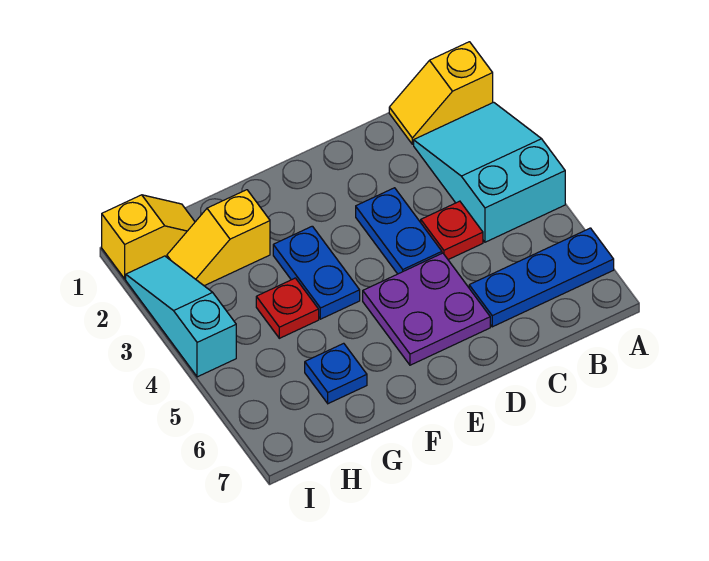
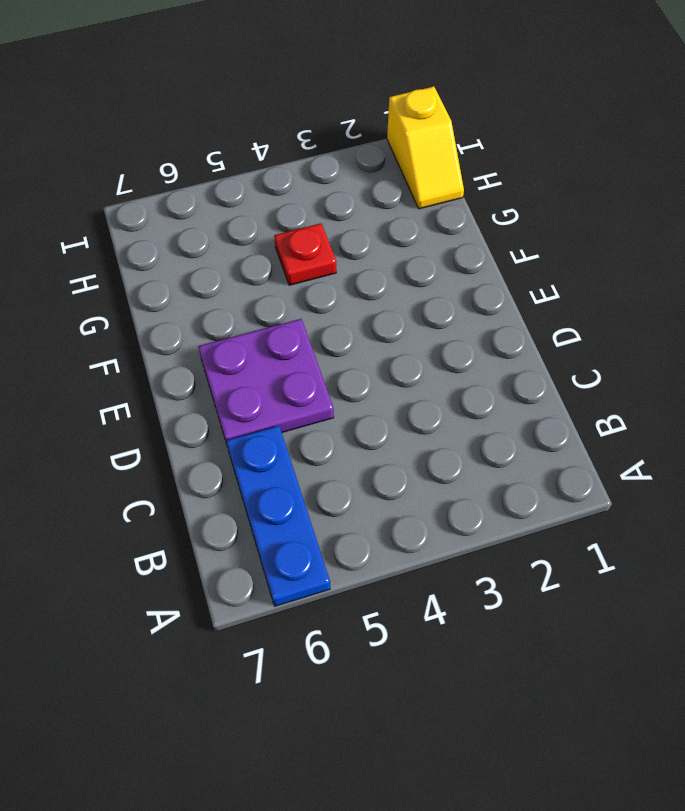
none -> yellow slope A1:B1 level 1 top A
none -> cyan slope A2:B4 level 1 top 4
none -> red plate C4 level 1

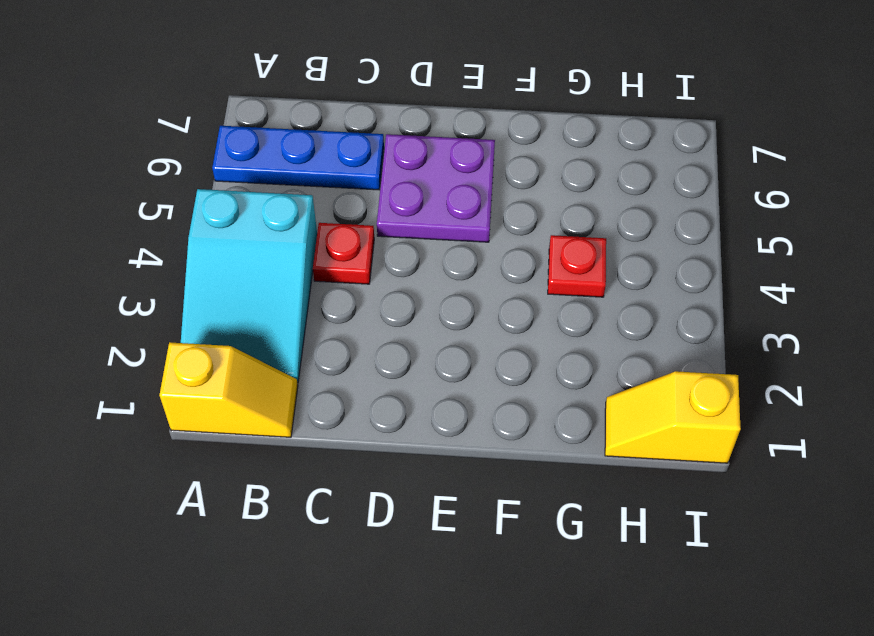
none -> blue plate D3:D4 level 1
none -> blue plate F3:F4 level 1
none -> yellow slope G2:H2 level 1 top G

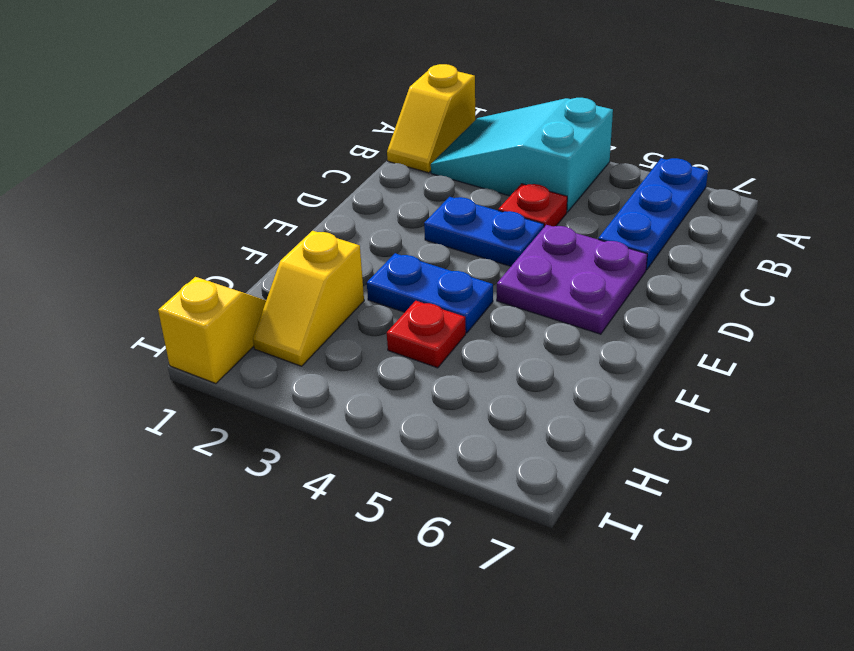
none -> blue plate G6 level 1
none -> cyan slope I2:I4 level 1 top 4

